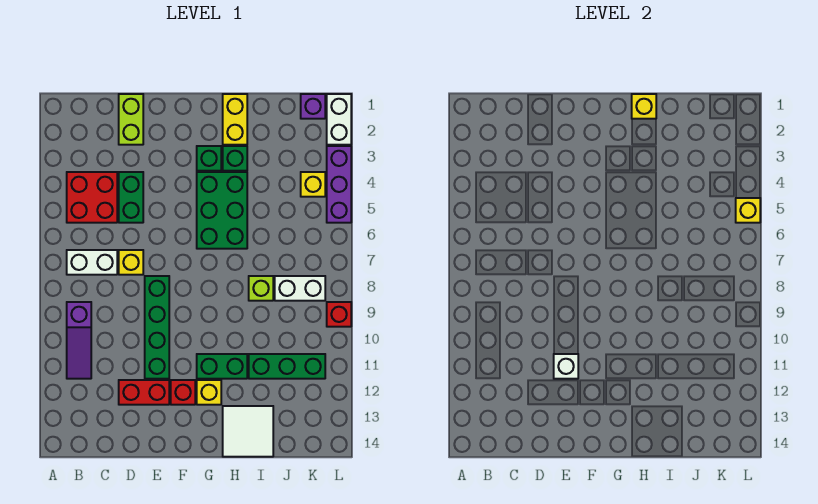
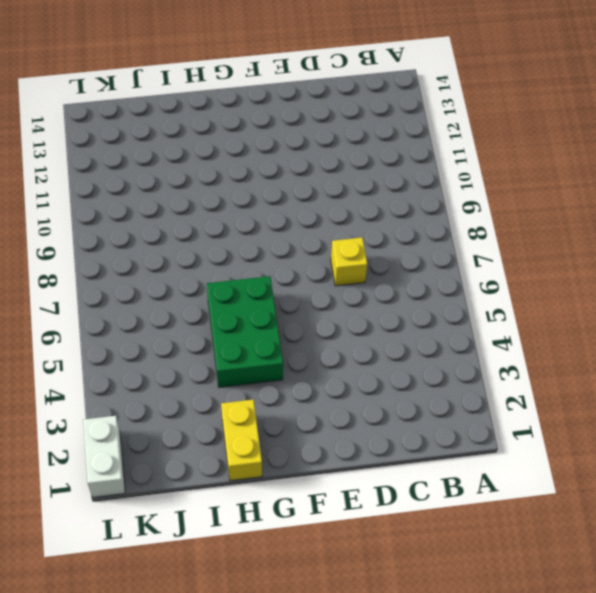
none -> red brick B4:C5 level 1
none -> white brick B7:C7 level 1
none -> purple slope B9:B11 level 1 top 9

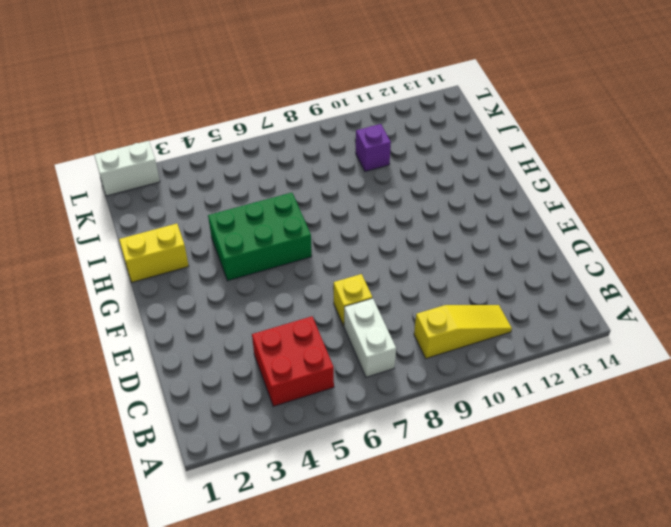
yellow slope B9:B11 level 1 top 9 -> purple slope B9:B11 level 1 top 9
purple brick J10 level 1 -> purple brick K1 level 1
none -> lime brick D1:D2 level 1
none -> green brick D4:D5 level 1
none -> red brick D12:E12 level 1

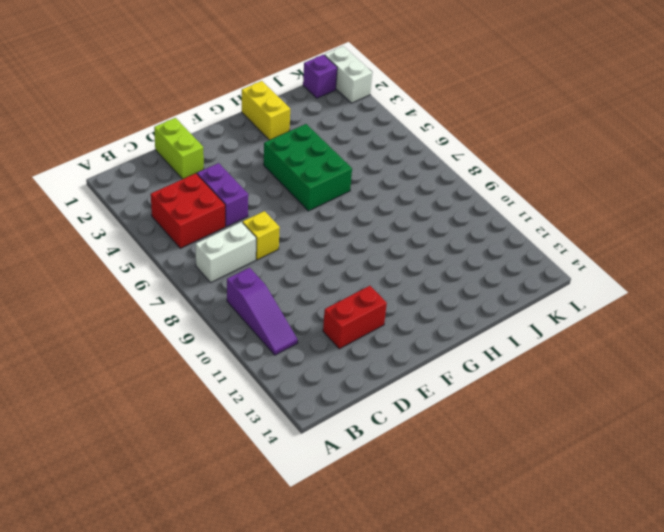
purple brick D4:D5 level 1 -> green brick D4:D5 level 1
none -> green brick E8:E11 level 1
none -> red brick F12 level 1
none -> green brick G3 level 1

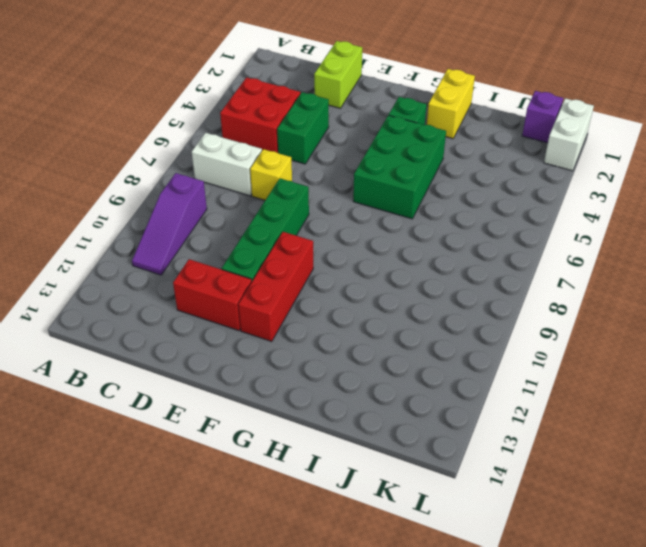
red brick F10:F12 level 1 -> red brick F12 level 1
none -> green brick G11:H11 level 1
none -> yellow brick G12 level 1
none -> green brick H3 level 1

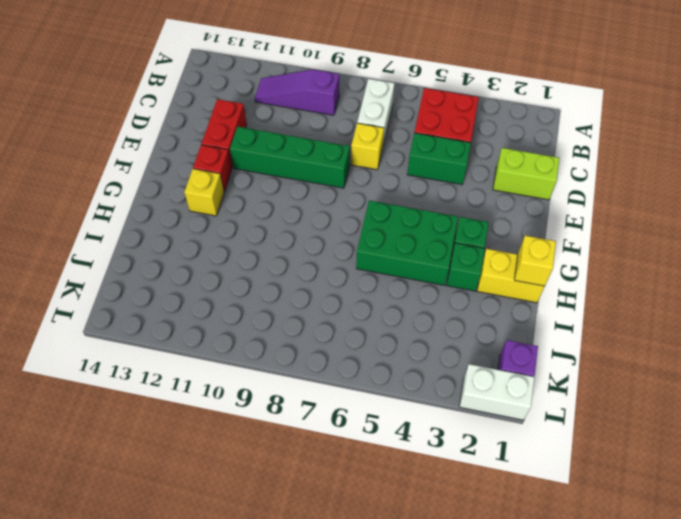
none -> green brick G11:H11 level 1
none -> white tile H13:I14 level 1
none -> lime brick I8 level 1

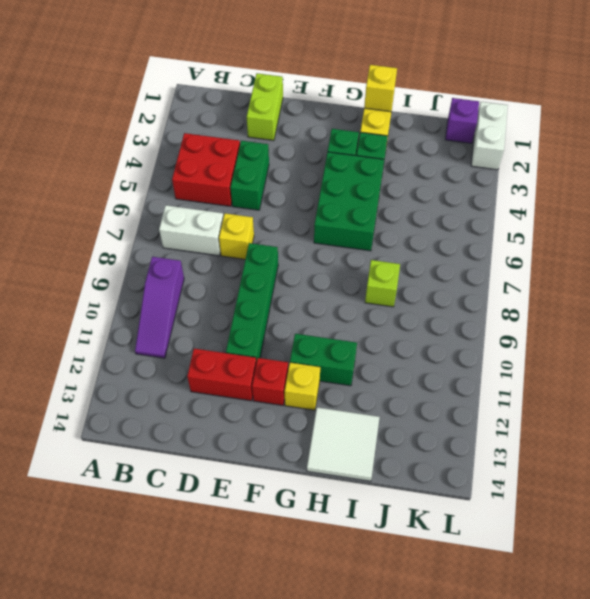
none -> green brick I11:K11 level 1
none -> white brick J8:K8 level 1
none -> yellow brick K4 level 1

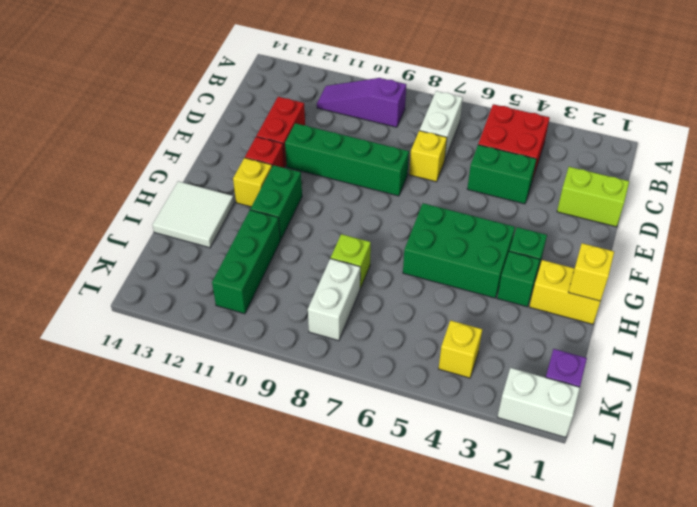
none -> purple brick L3:L5 level 1
none -> red brick L9 level 1
none -> white brick E11 level 2

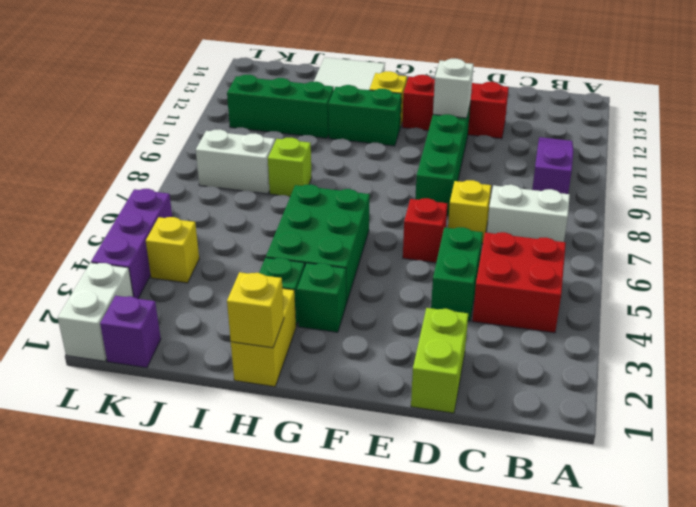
red brick E6 level 1 -> red brick L9 level 1
none -> yellow brick L5 level 2

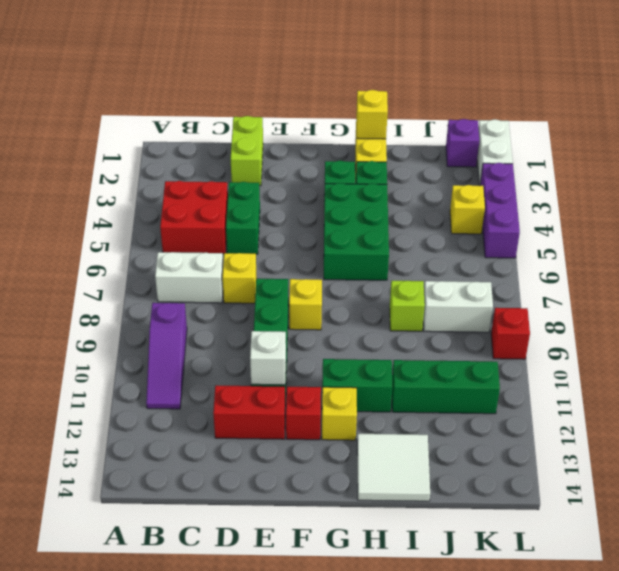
yellow brick F8 level 1 -> yellow brick L5 level 2

